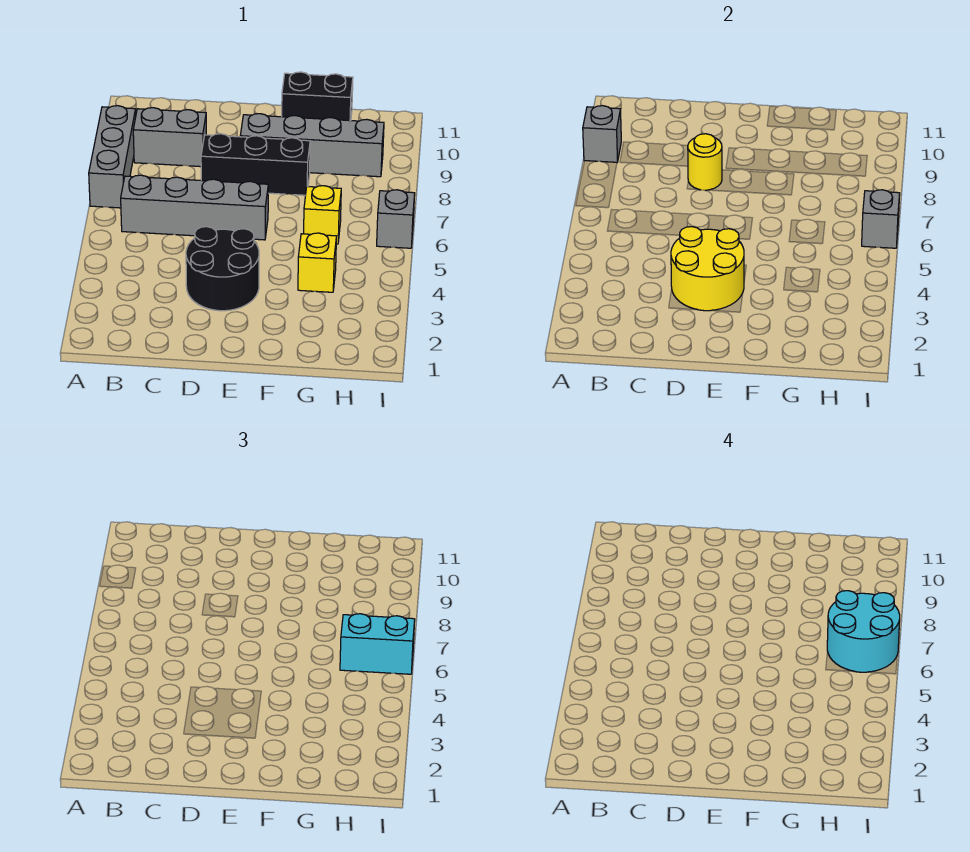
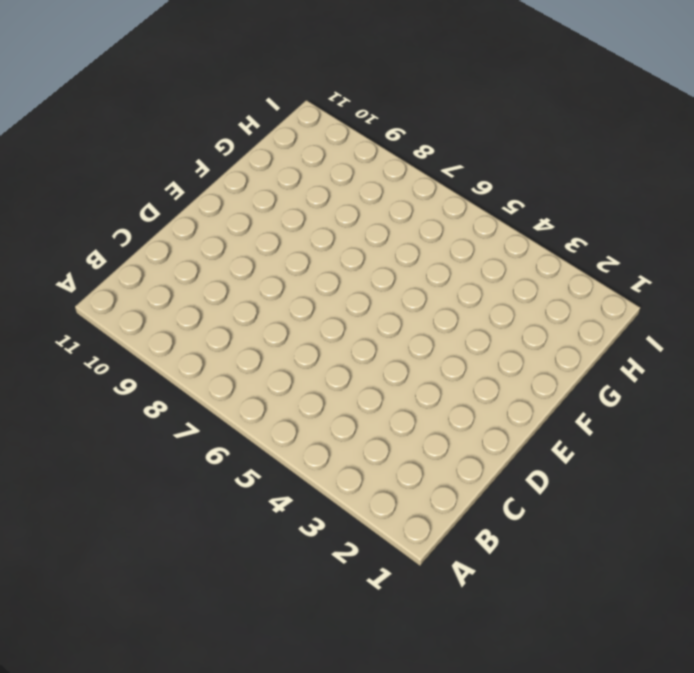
none -> grey brick A7:A9 level 1
none -> grey brick B6:E6 level 1
none -> grey brick B9:C9 level 1

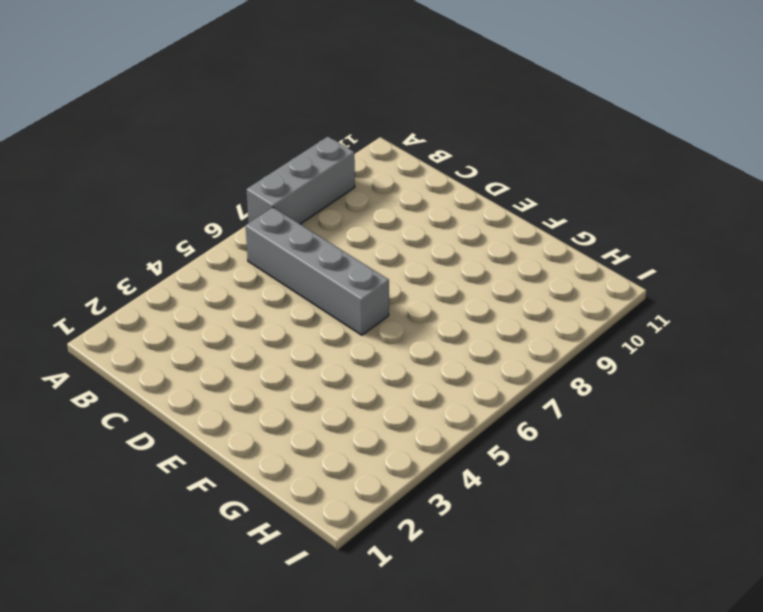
none -> grey brick B9:C9 level 1
none -> black round brick D3:E4 level 1
none -> black brick D8:F8 level 1

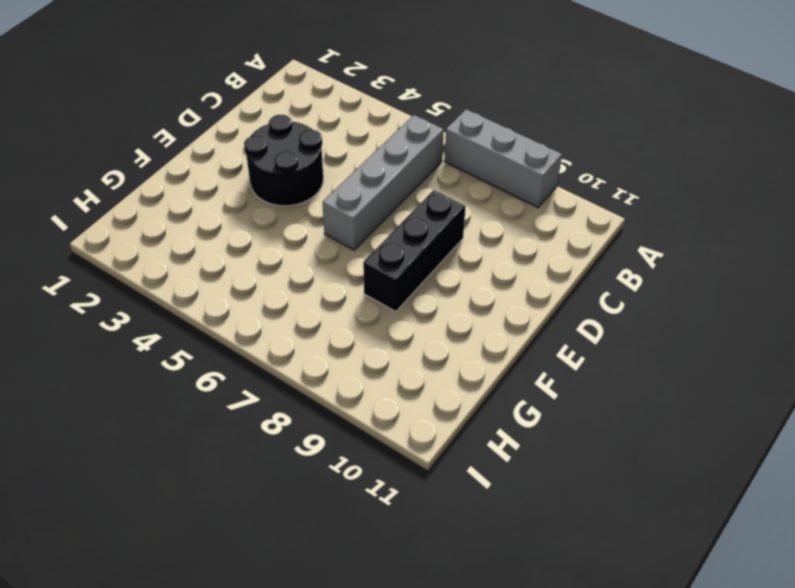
none -> grey brick B9:C9 level 1
none -> grey brick E9:H9 level 1
none -> black brick F11:G11 level 1

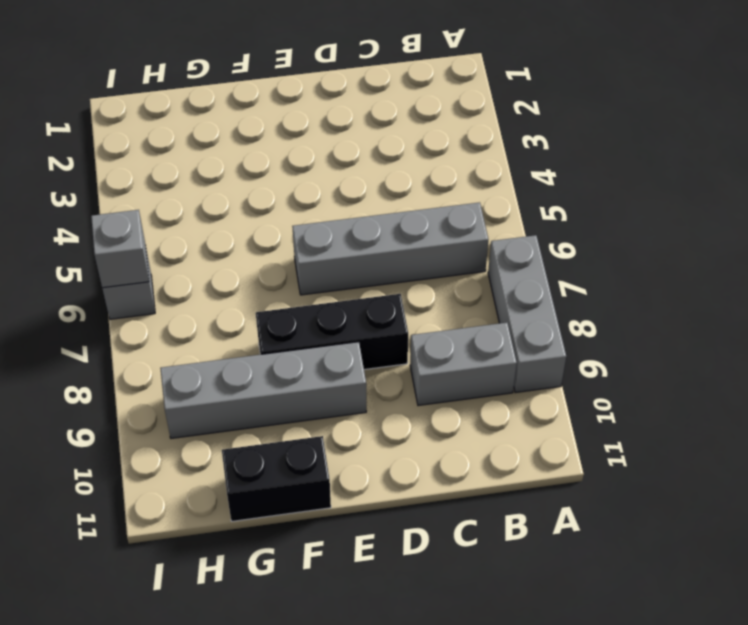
none -> black round brick D3:E4 level 1
none -> yellow brick G4 level 1
none -> yellow brick G6 level 1

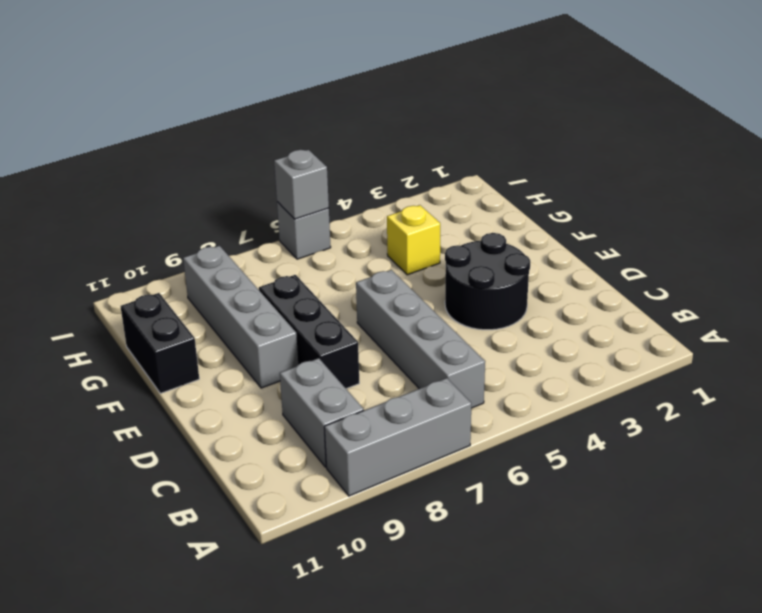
none -> yellow brick G6 level 1
none -> grey brick A9 level 2
none -> yellow round brick D3:E4 level 2

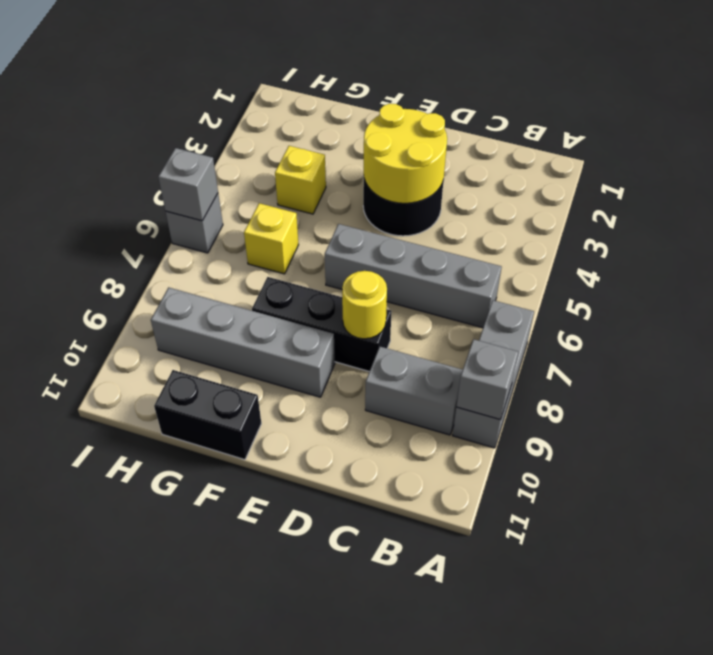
none -> cyan brick H6:I6 level 3
none -> cyan round brick H6:I7 level 4

